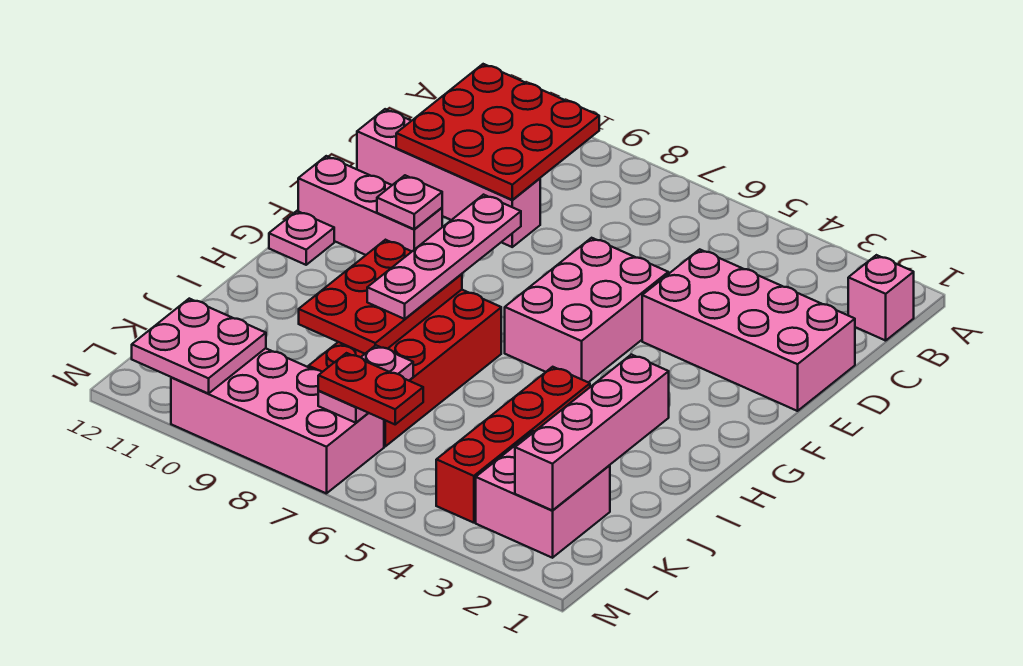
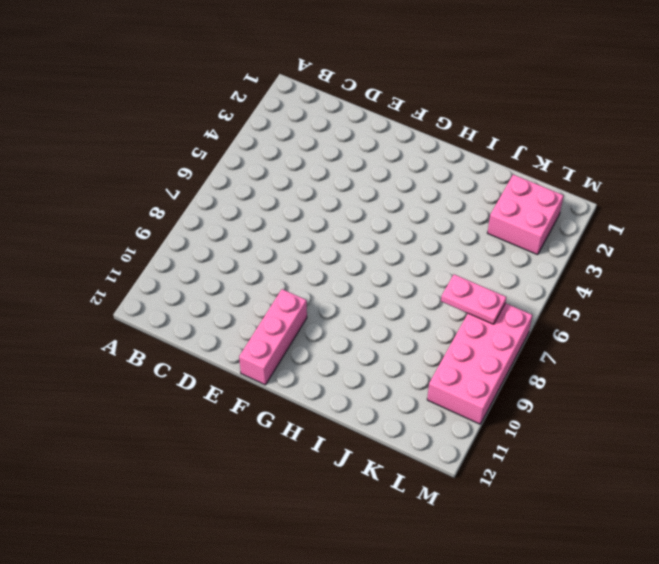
none -> pink brick B1 level 1
none -> pink brick D1:E4 level 1
none -> pink brick D9:D12 level 1

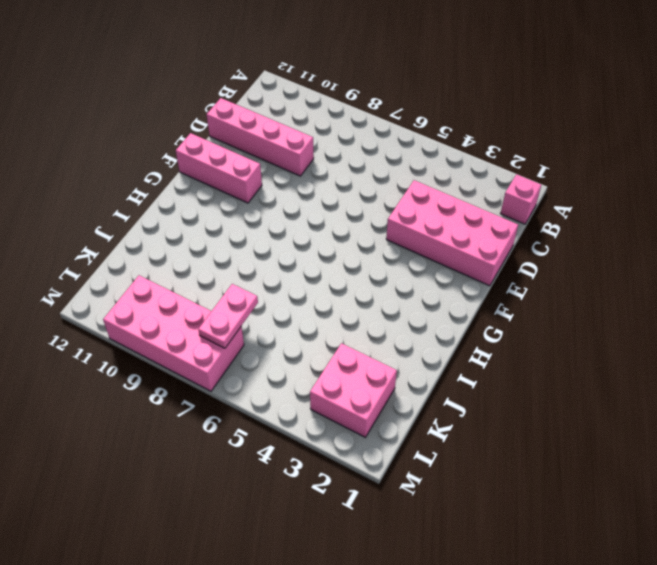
none -> pink brick E5:G6 level 1
none -> pink plate G12 level 1
none -> red brick H7:K8 level 1

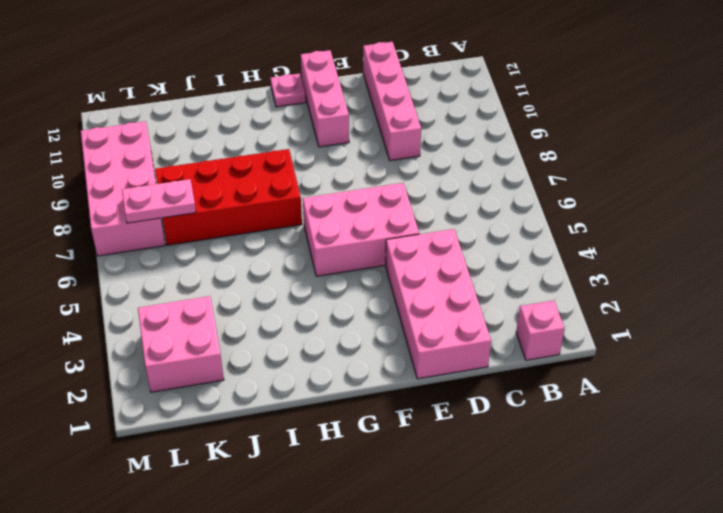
none -> red brick I4:L4 level 1
none -> red plate B9:D11 level 2
none -> pink plate F10 level 2

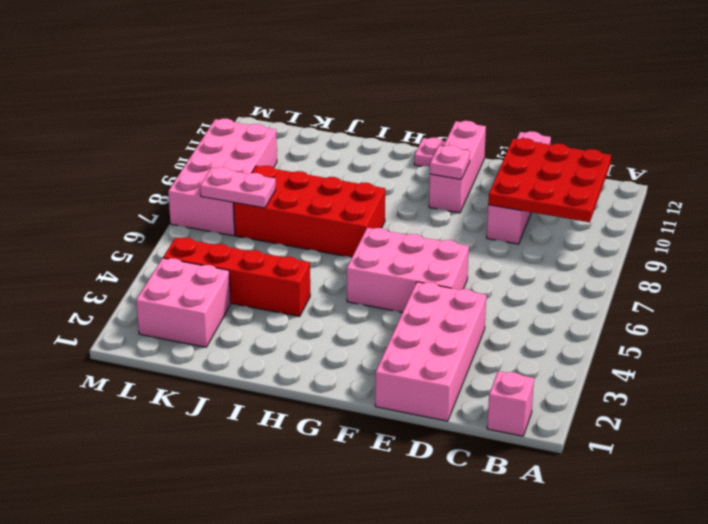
none -> red plate H8:J9 level 2
none -> pink brick I2:L2 level 2
none -> pink plate L10:M11 level 2

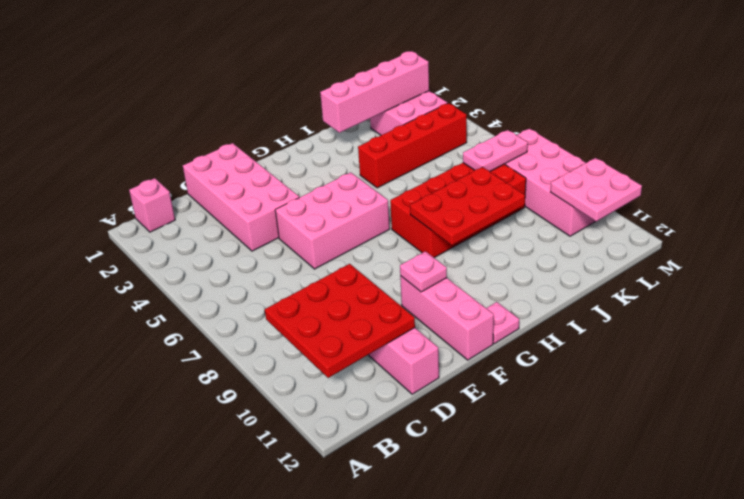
none -> pink plate F8:I8 level 3
none -> red plate L6:L7 level 3

